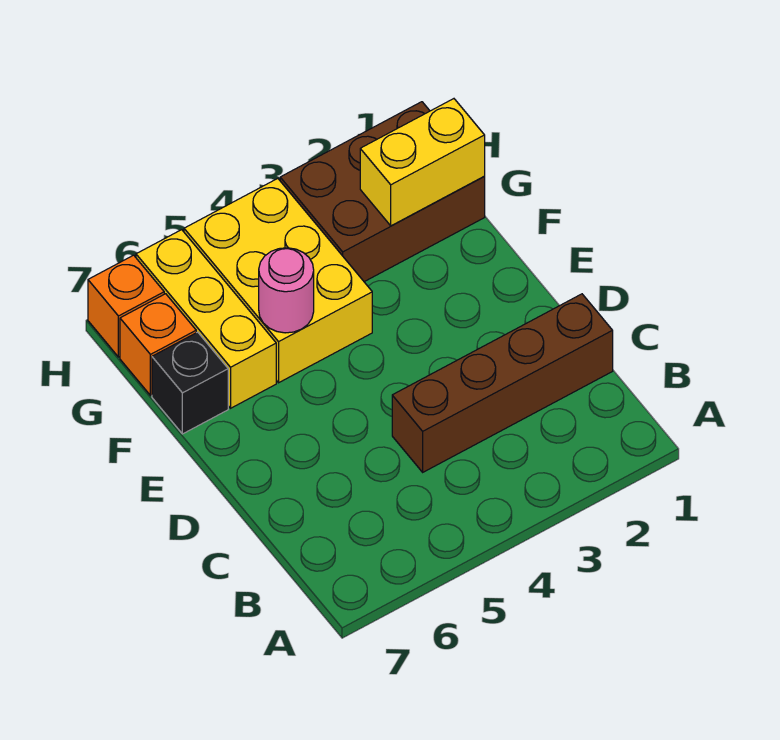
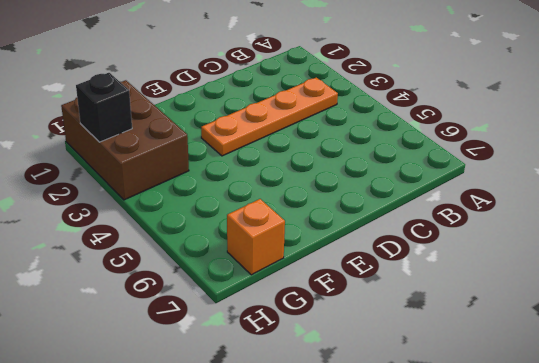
orange plate B3:E3 level 1 -> brown brick C1:C4 level 1
black brick H2 level 2 -> black brick F7 level 1
none -> yellow brick F4:H5 level 1
none -> yellow brick F6:H6 level 1

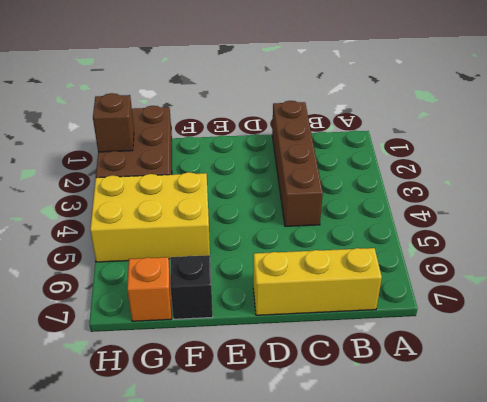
yellow brick B7:D7 level 1 -> yellow brick F6:H6 level 1
brown brick H2 level 2 -> none
none -> orange brick H7 level 1
none -> pink round brick F5 level 2

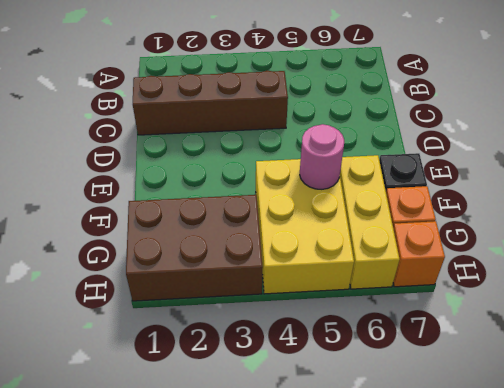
none -> yellow brick G1:G2 level 2

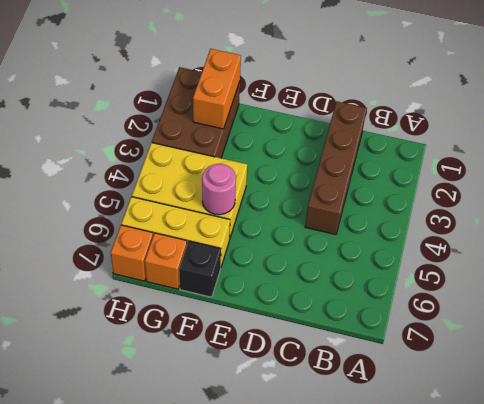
orange brick G1:G2 level 2 -> yellow brick G1:G2 level 2

